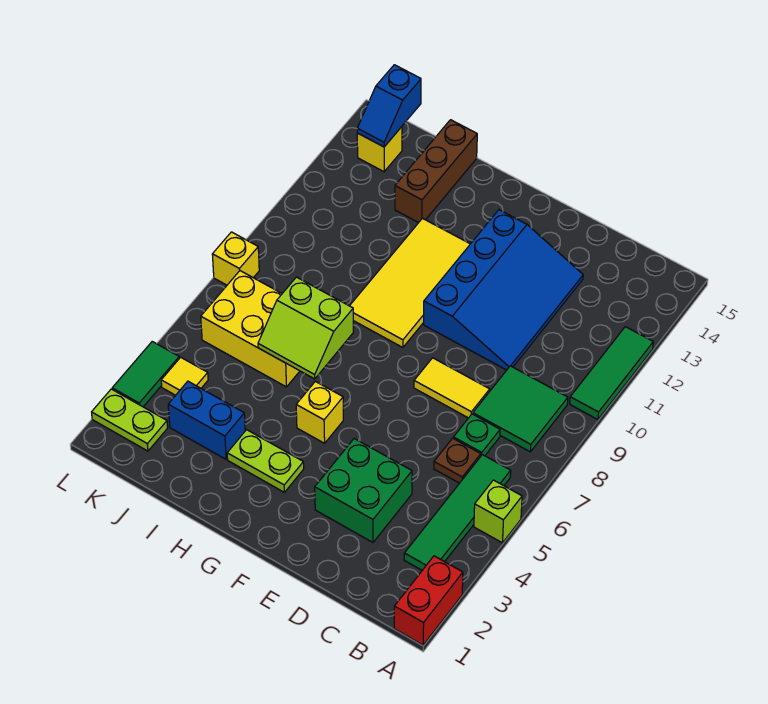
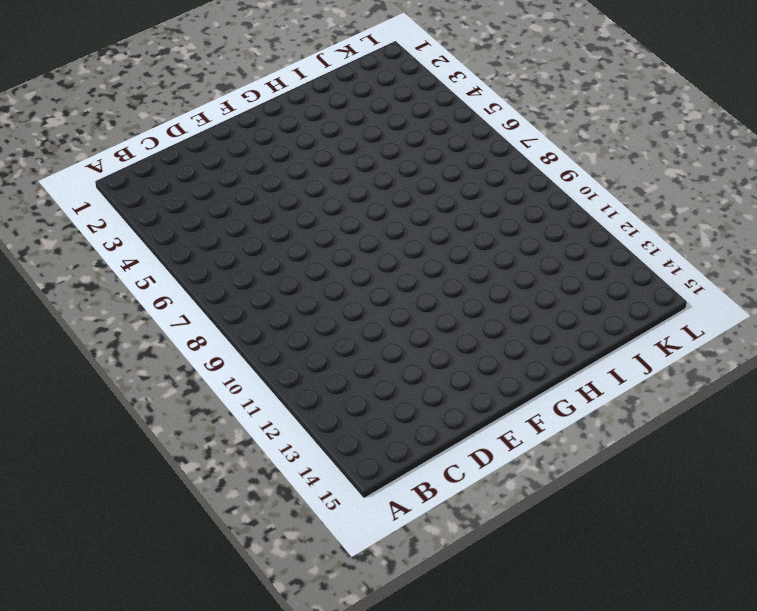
none -> red brick A1:A2 level 1
none -> lime brick A5 level 1
none -> green tile A10:A12 level 1

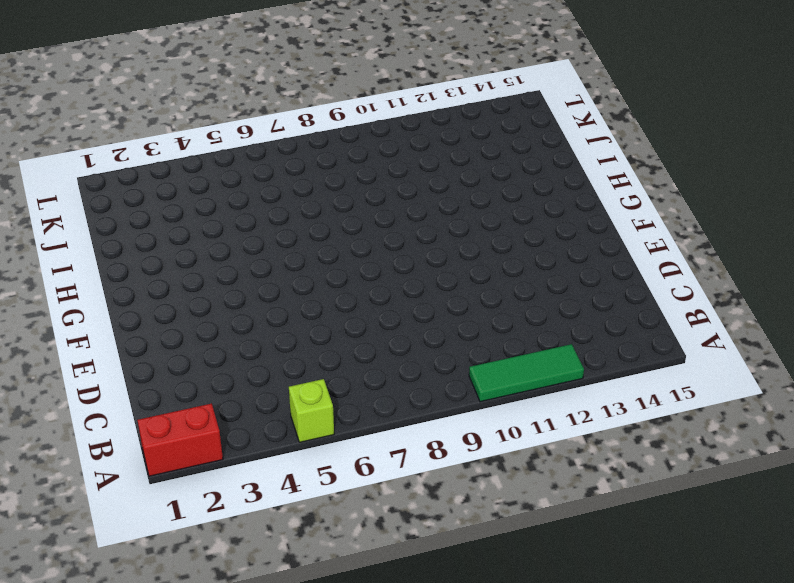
none -> green tile B3:B6 level 1
none -> green tile B8:C9 level 1
none -> brown plate C6 level 1

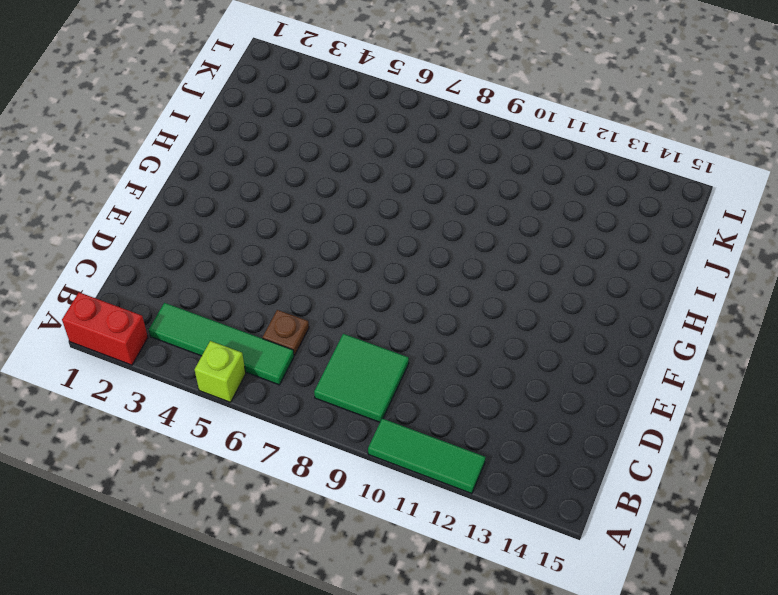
none -> green plate C7 level 1
none -> green brick D3:E4 level 1
none -> yellow tile D8:E8 level 1

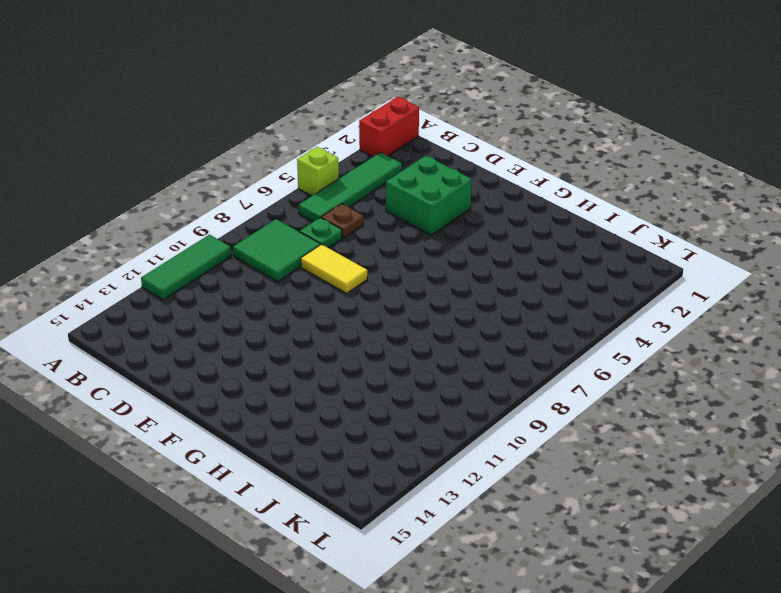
none -> blue slope D10:F13 level 1 top F
none -> lime plate G3:H3 level 1
none -> yellow brick G5 level 1

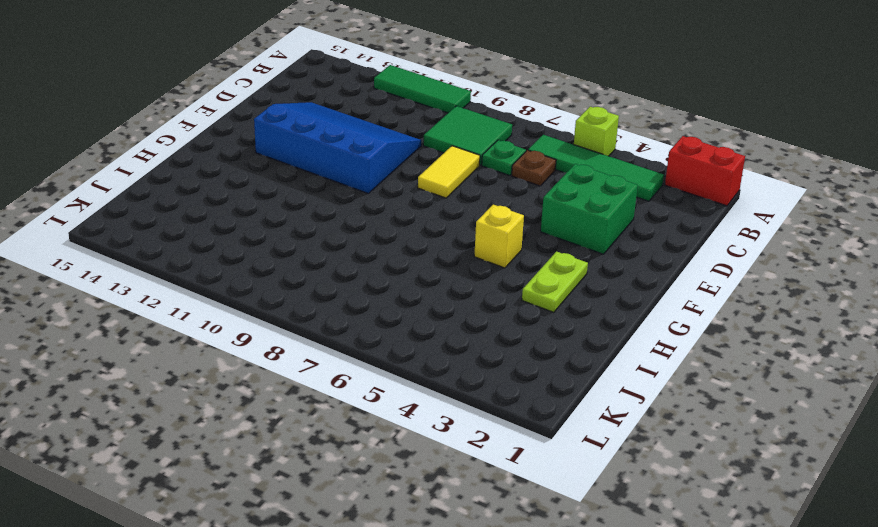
none -> yellow tile G9:H12 level 1
none -> blue brick I3:J3 level 1
none -> yellow brick I6:K7 level 1

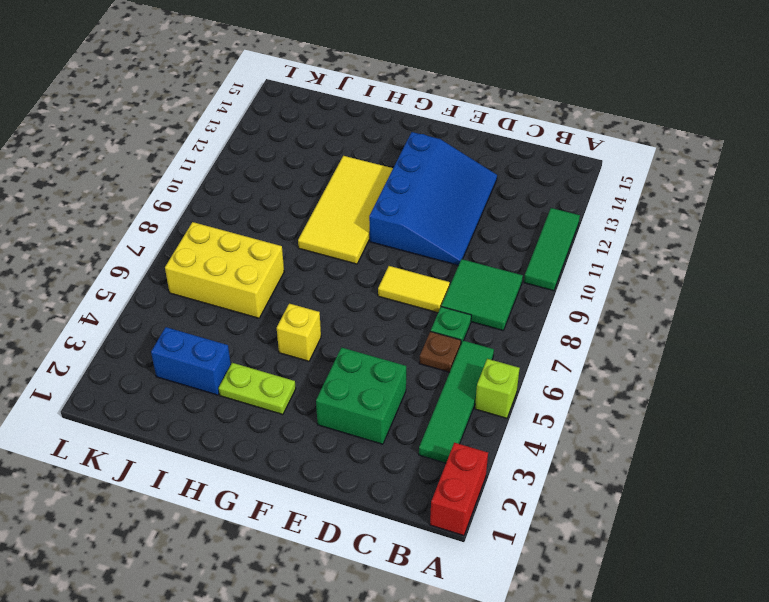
none -> brown brick I13:I15 level 1
none -> lime plate K2:L2 level 1
none -> yellow tile K4 level 1

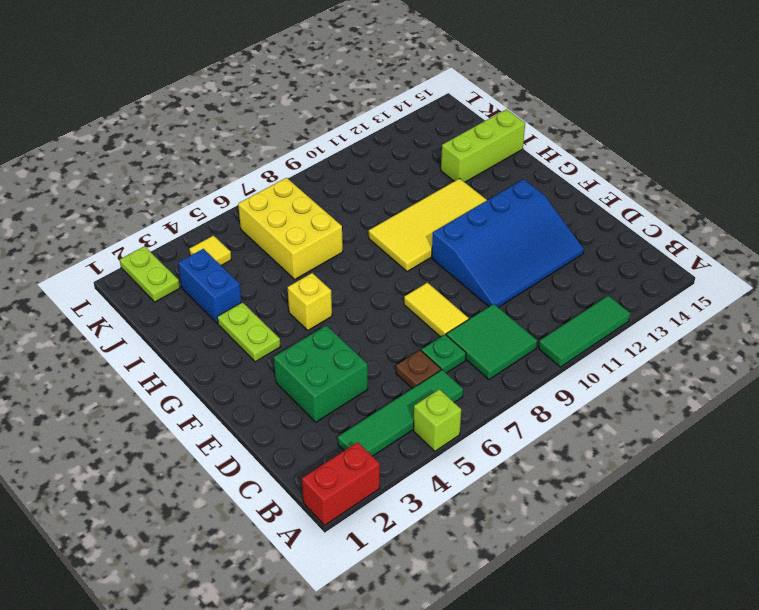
lime brick I13:I15 level 1 -> brown brick I13:I15 level 1
none -> yellow brick K14 level 1
none -> green tile L3:L4 level 1
none -> yellow brick L8 level 1

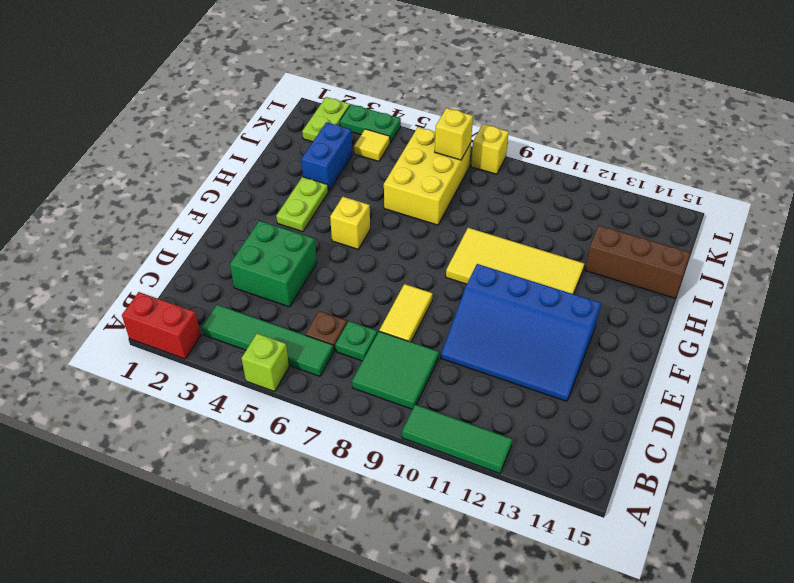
yellow brick K7 level 2 -> yellow brick K14 level 1
green plate L3:L4 level 1 -> green tile L3:L4 level 1
none -> lime slope H6:I7 level 2 top 7
none -> blue slope K14:K15 level 2 top 15

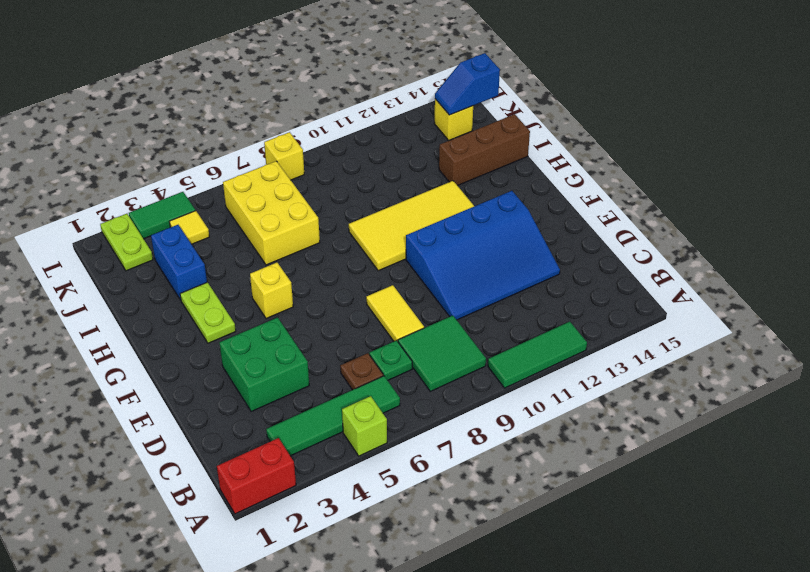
none -> lime slope H6:I7 level 2 top 7

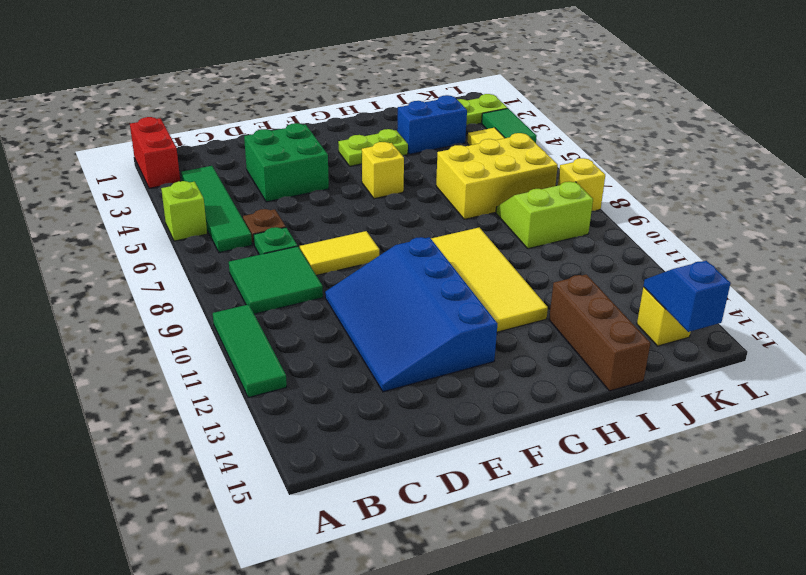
lime slope J8:K9 level 1 top 9 -> lime slope H6:I7 level 2 top 7

